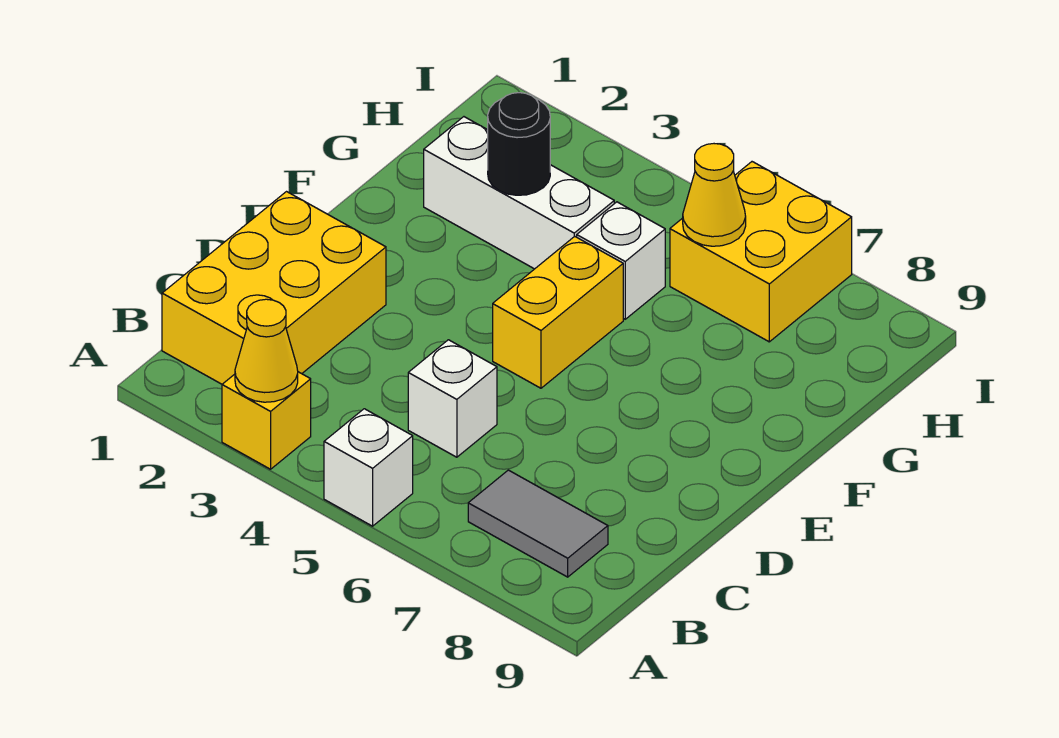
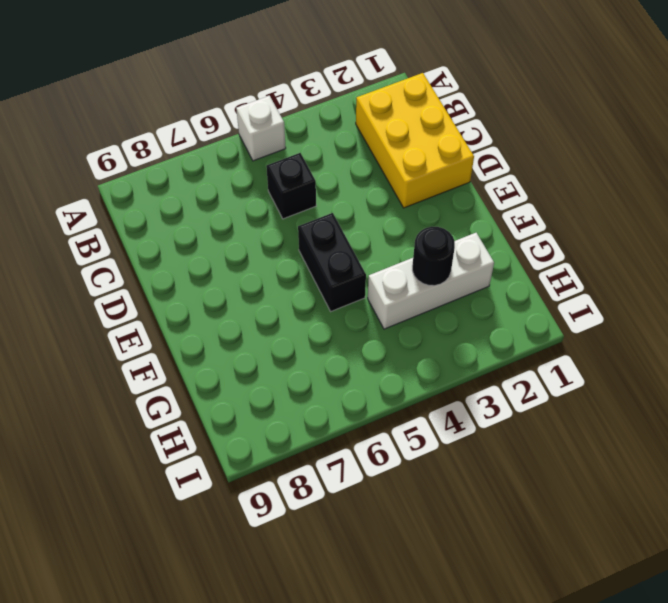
black brick C5 level 1 -> white brick C5 level 1
black brick E5:F5 level 1 -> yellow brick E5:F5 level 1
none -> yellow brick A3 level 1
none -> grey tile B7:B8 level 1
none -> white brick G5 level 1

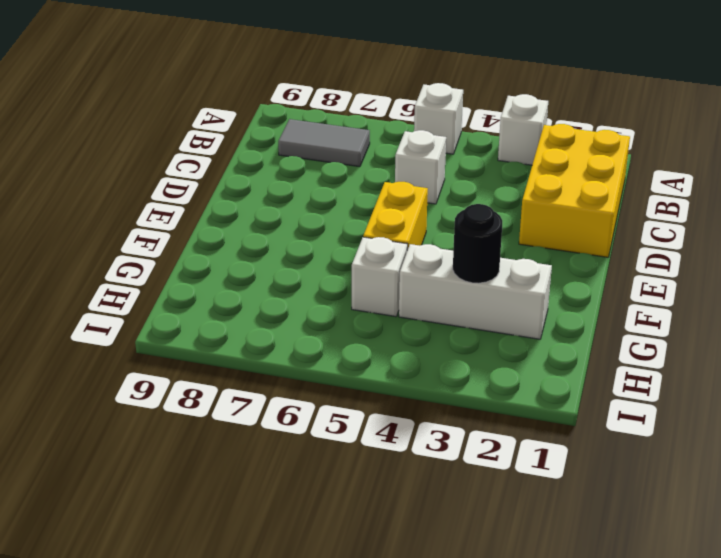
white brick A3 level 1 -> yellow brick A3 level 1
none -> yellow brick H6:I7 level 1
none -> yellow cone A3 level 2
none -> yellow cone H6 level 2

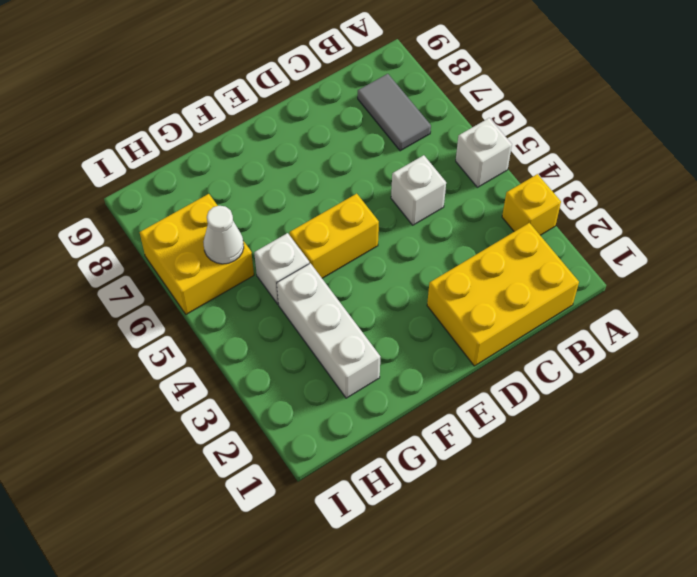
white cone H6 level 2 -> yellow cone H6 level 2
none -> yellow cone A3 level 2
none -> black round brick G3 level 2

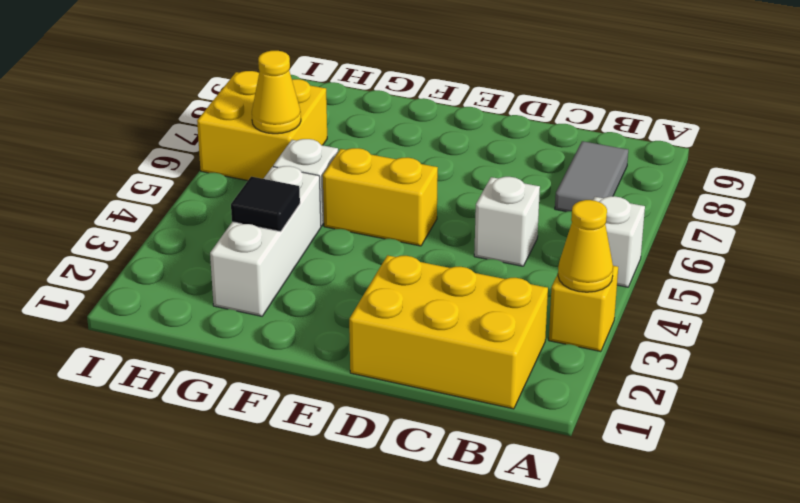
black tile G3 level 2 -> black round brick G3 level 2

